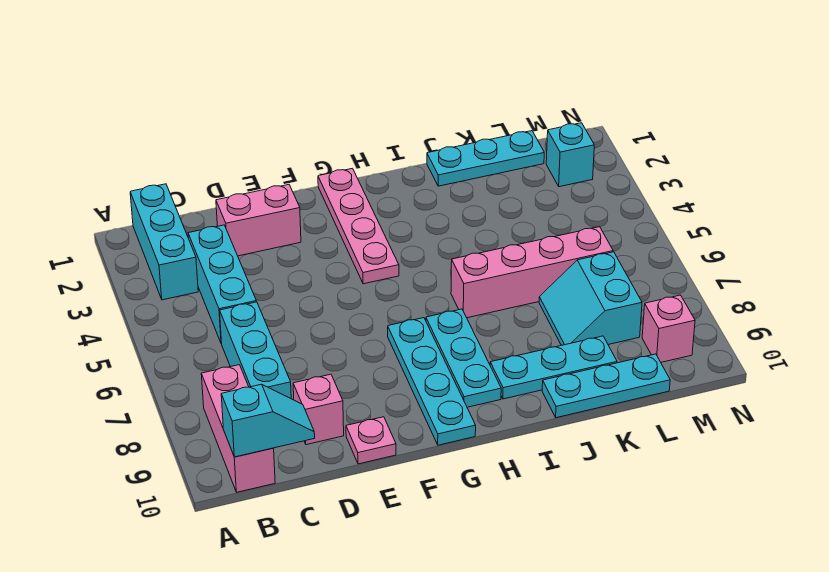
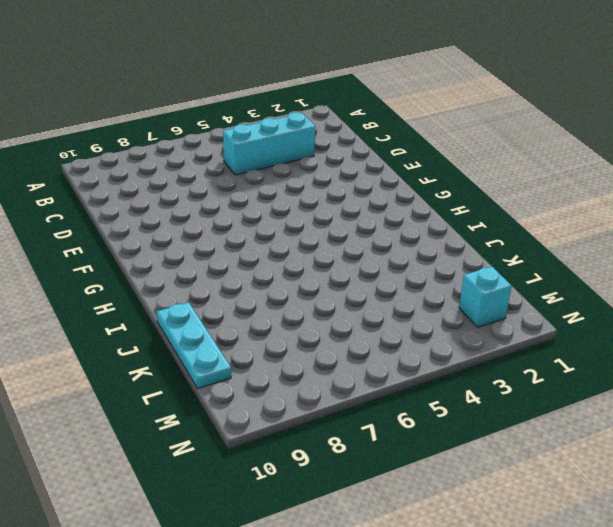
none -> cyan brick B1:B3 level 1
none -> pink brick B8:B10 level 1
none -> cyan brick C6:C8 level 1

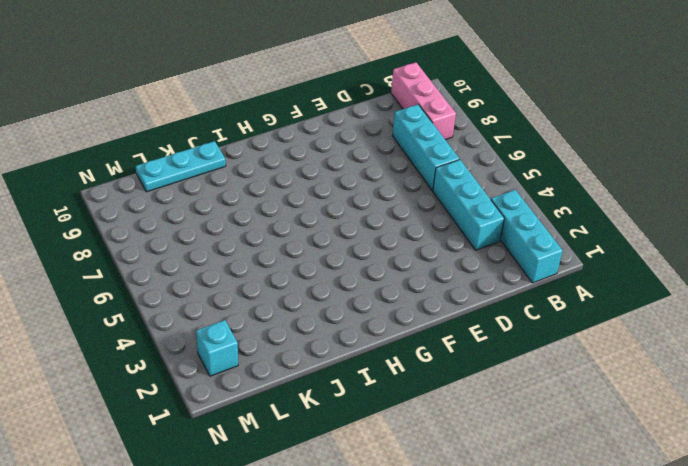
none -> pink brick D2:E2 level 1
none -> pink brick D9 level 1
none -> pink plate E10 level 1

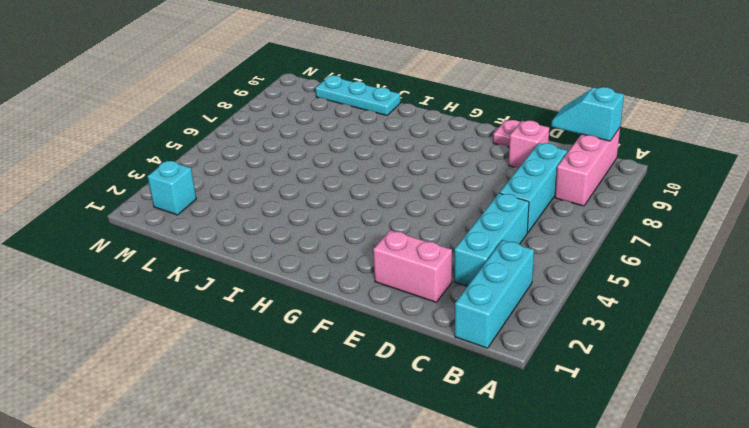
none -> pink plate G1:G4 level 1
none -> cyan plate G7:G10 level 1
none -> cyan plate H7:H9 level 1

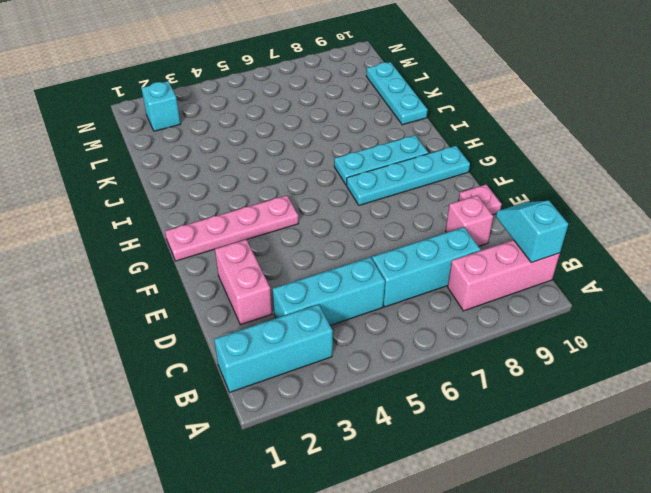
none -> pink brick I6:L6 level 1
none -> cyan plate I9:K9 level 1
none -> cyan plate J1:L1 level 1

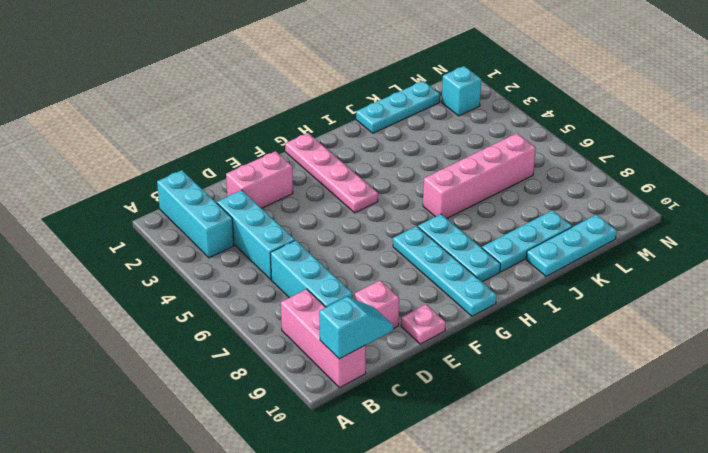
none -> cyan slope K7:L8 level 1 top L
none -> pink brick M9 level 1

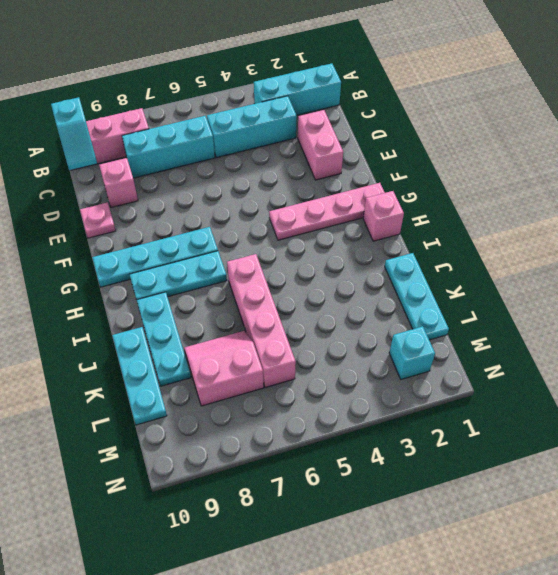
pink brick H1 level 1 -> pink brick M9 level 1
pink slope K7:L8 level 1 top L -> cyan slope K7:L8 level 1 top L

